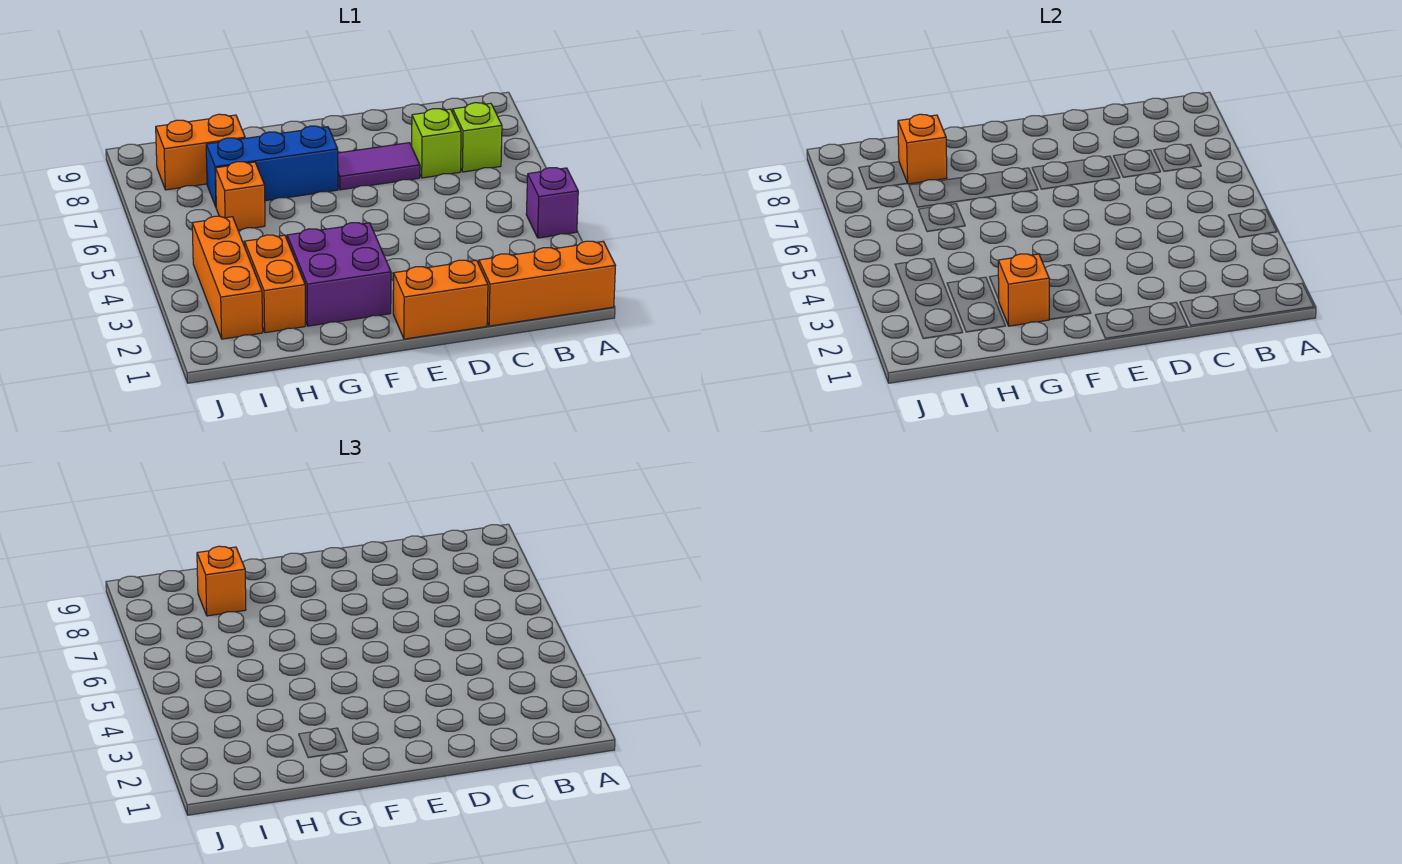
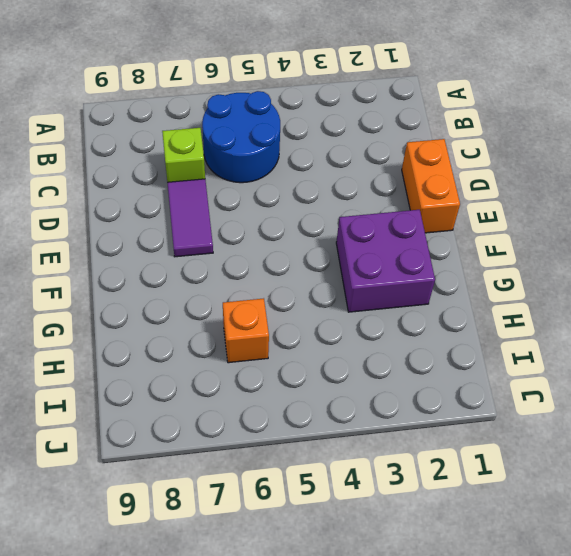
blue round brick B5:C6 level 1 -> none
none -> orange brick A1:C1 level 1
none -> purple brick A4 level 1
none -> lime brick B7 level 1

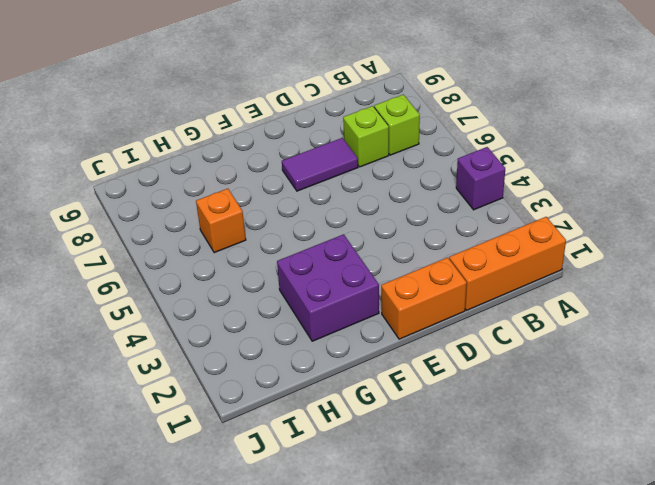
none -> blue brick F7:H7 level 1
none -> orange brick H2:H3 level 1
none -> orange brick H8:I8 level 1

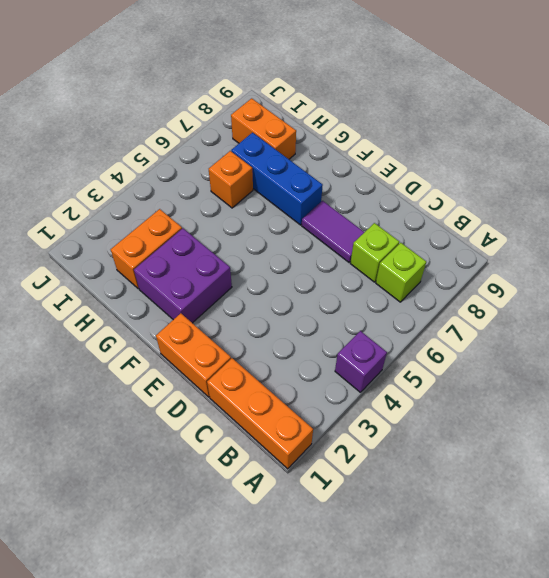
none -> orange brick I2:I4 level 1
none -> orange brick G2 level 2
none -> orange brick H8 level 2

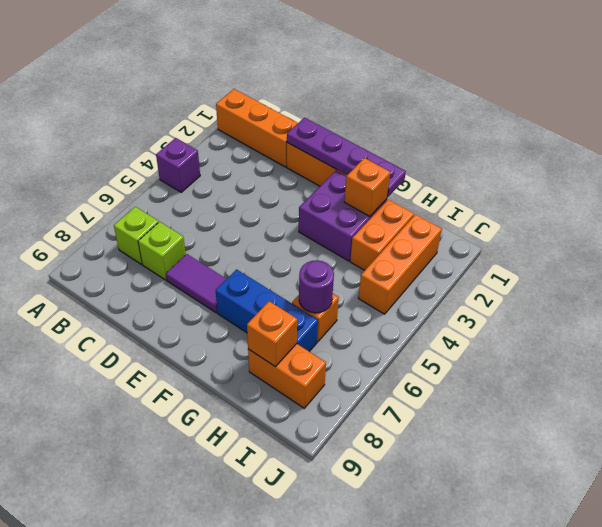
purple plate D1:G1 level 2 -> none
purple round brick H6 level 2 -> none
none -> orange brick H8 level 3

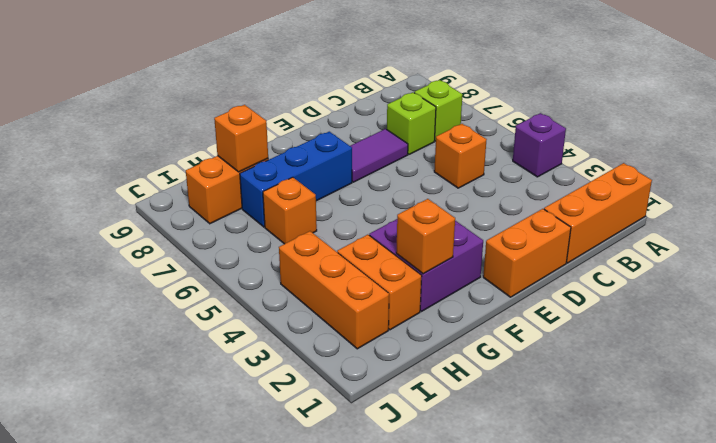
orange brick C5 level 1 -> orange brick H8 level 3

